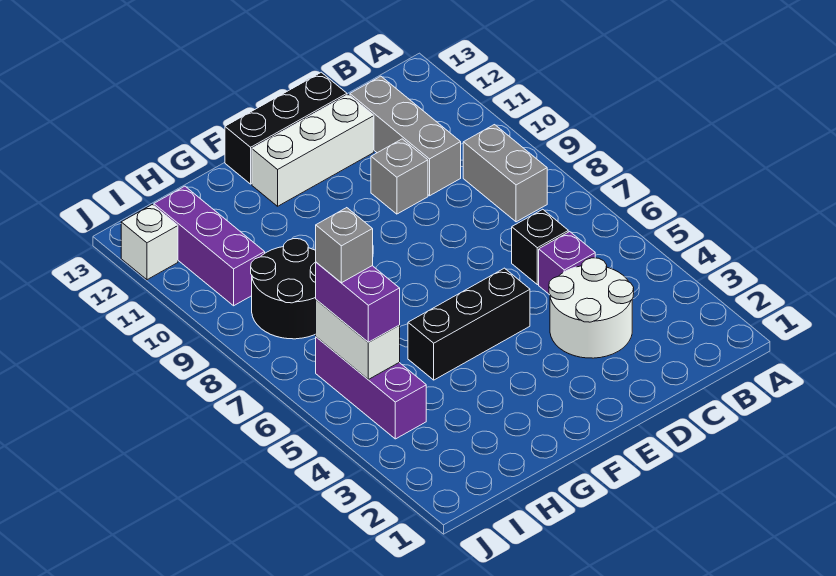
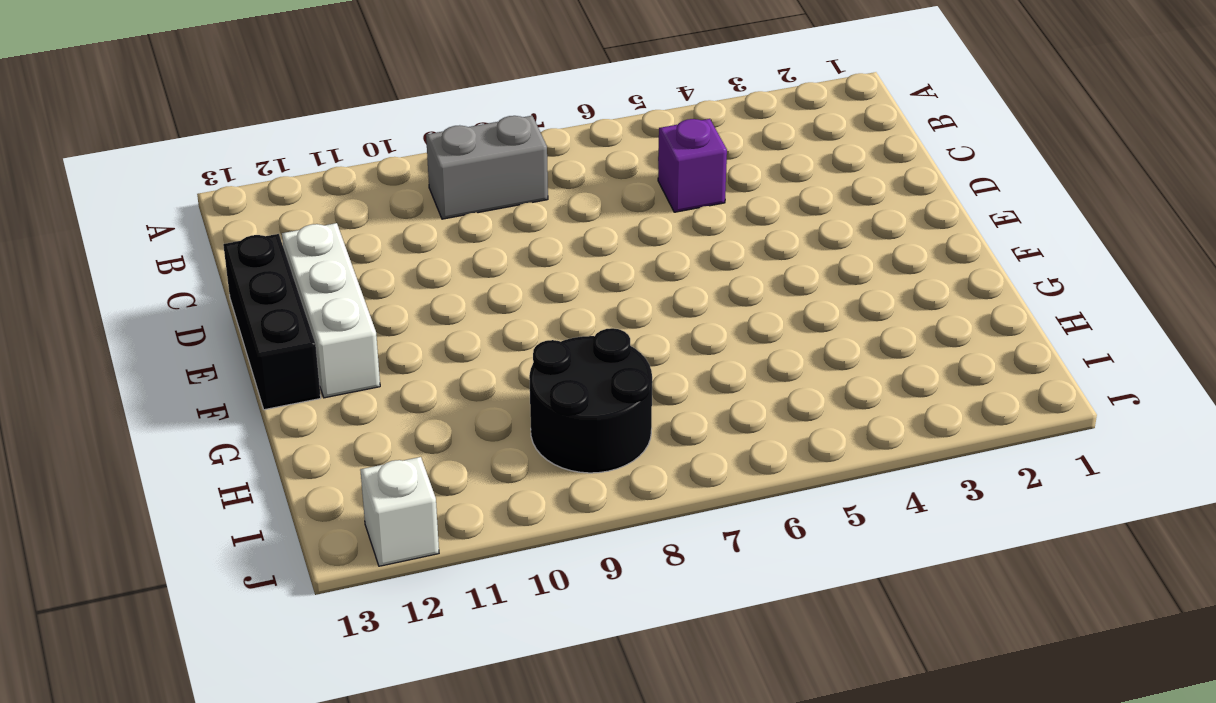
none -> white round brick C3:D4 level 1
none -> black brick C6 level 1
none -> grey brick C10:C12 level 1

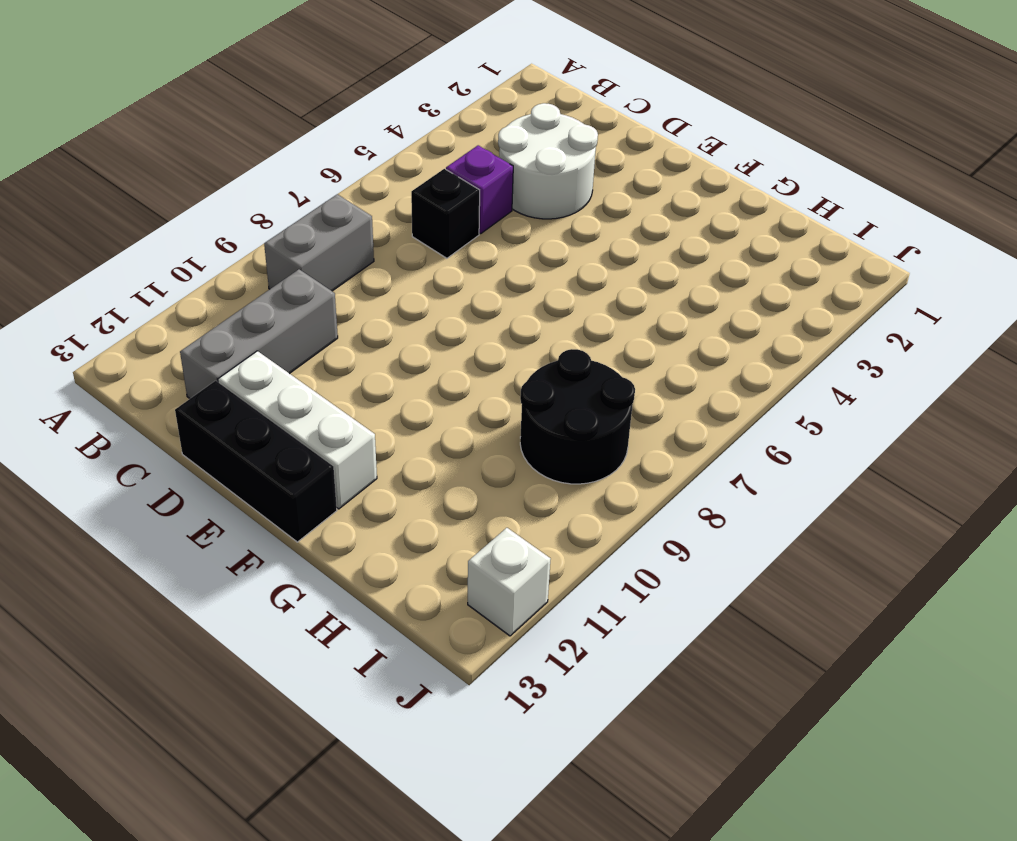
none -> grey brick D10 level 1
none -> black brick E5:G5 level 1
none -> purple brick I4:I6 level 1

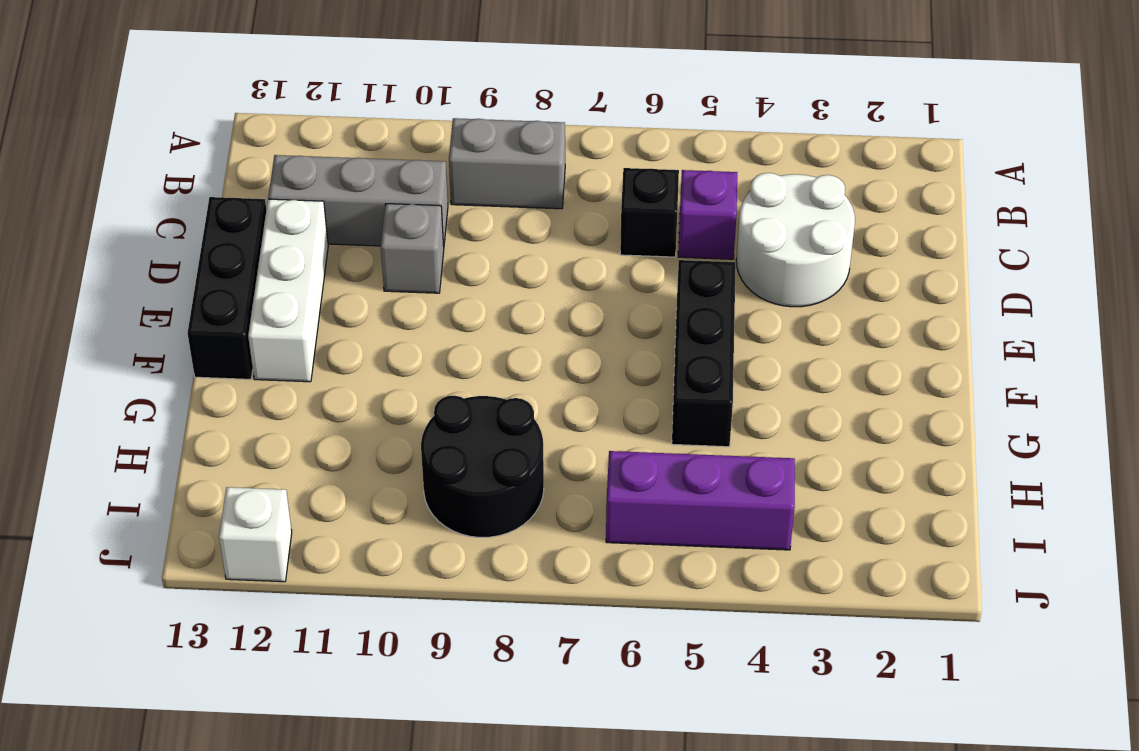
none -> purple brick I10:I12 level 1
none -> white brick I5:I6 level 2
none -> purple brick I5:I6 level 3

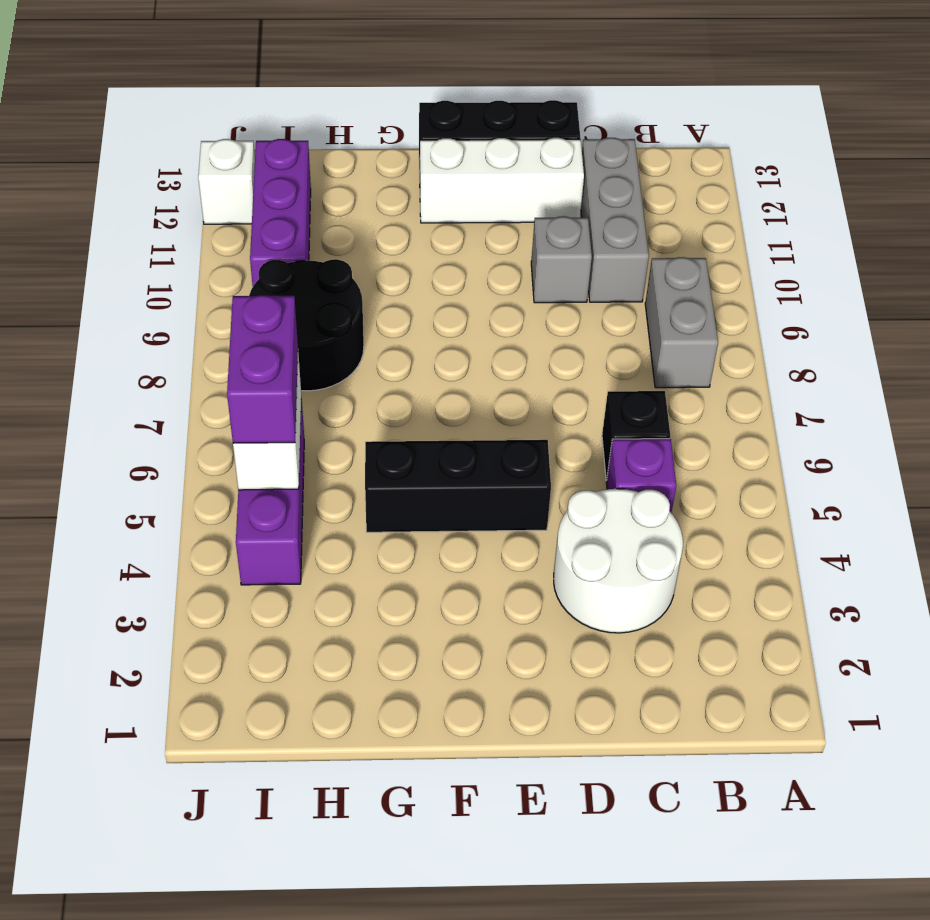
none -> grey brick I6 level 4

